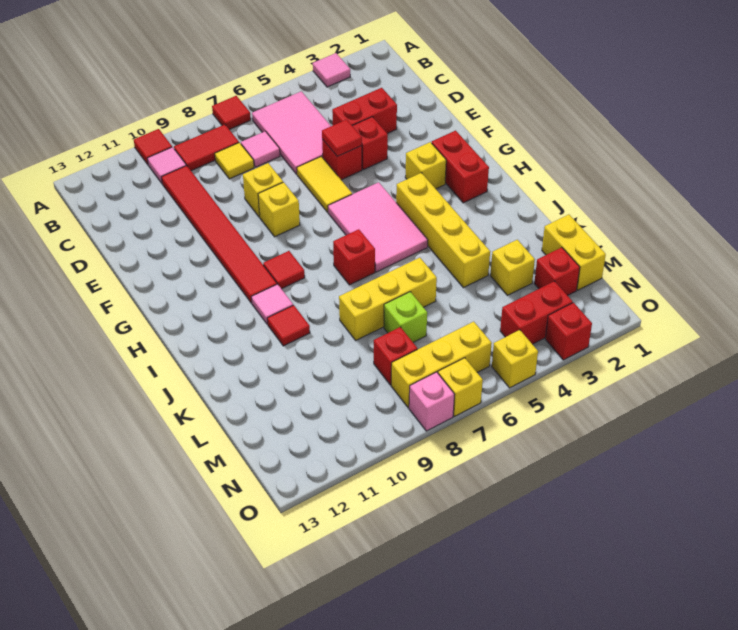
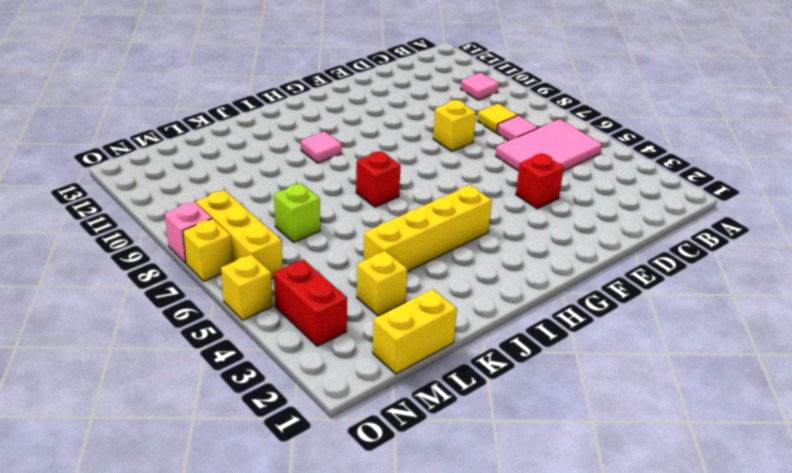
none -> pink tile A3 level 1
none -> red tile A7 level 1
none -> red tile A10 level 1
none -> red tile B8:B9 level 1

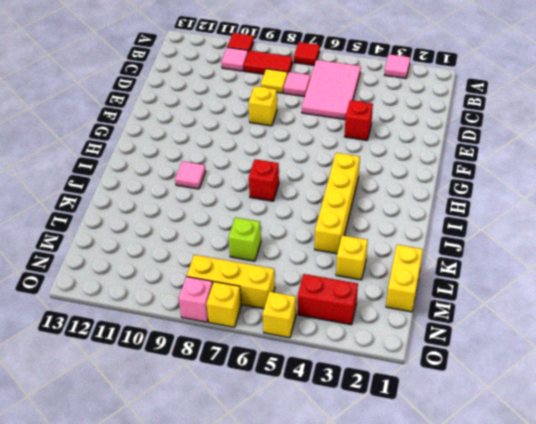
none -> red tile C10:H10 level 1
none -> red brick D3:D4 level 1
none -> red brick E5 level 1
none -> yellow tile E6:F6 level 1

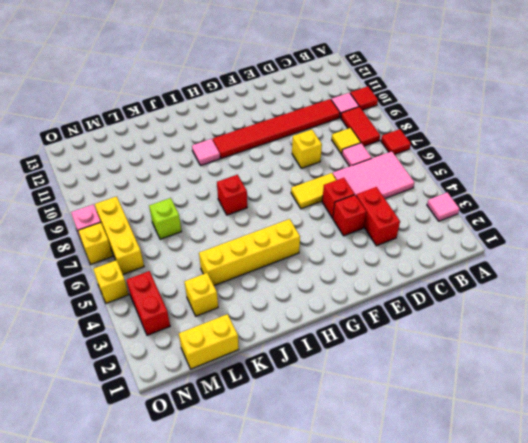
none -> yellow brick F8 level 1
none -> red brick G2:H2 level 1
none -> yellow brick G3 level 1
none -> pink tile G5:I6 level 1

